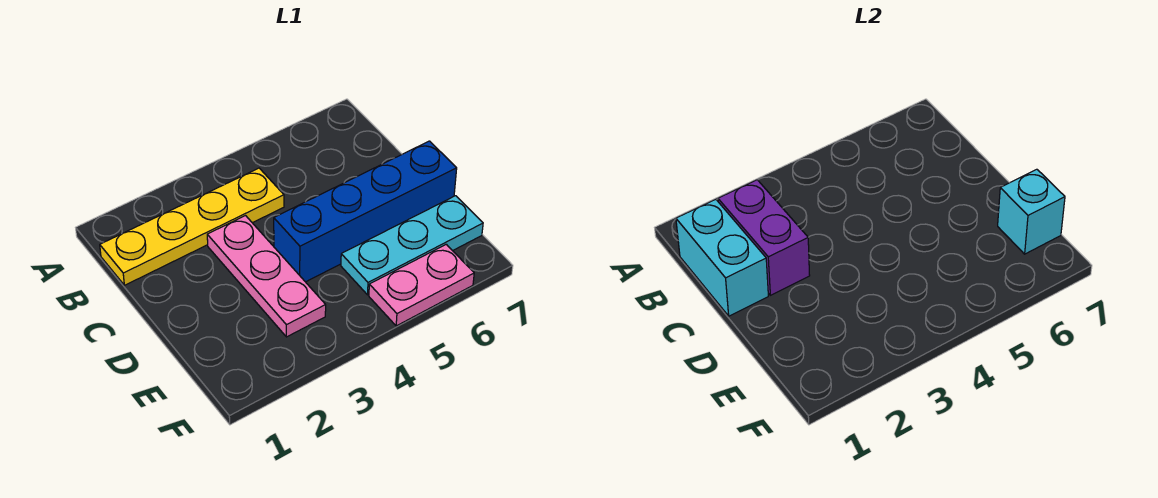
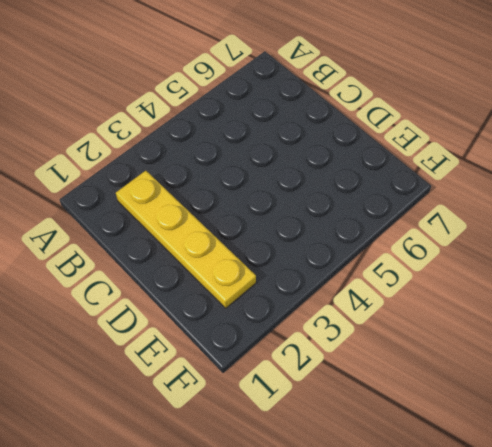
yellow plate B2:E2 level 1 -> yellow plate B1:B4 level 1
none -> pink plate C3:E3 level 1
none -> blue brick D4:D7 level 1

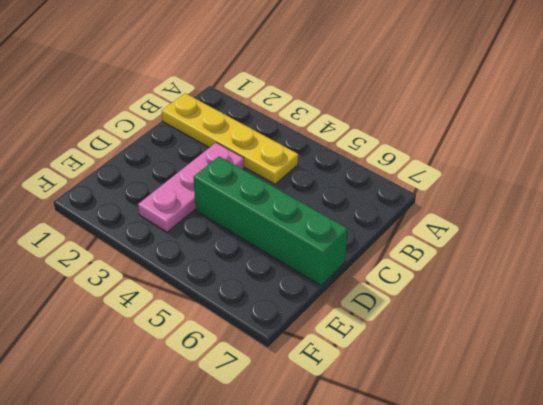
green brick D4:D7 level 1 -> blue brick D4:D7 level 1
none -> cyan plate E5:E7 level 1
none -> pink plate F5:F6 level 1

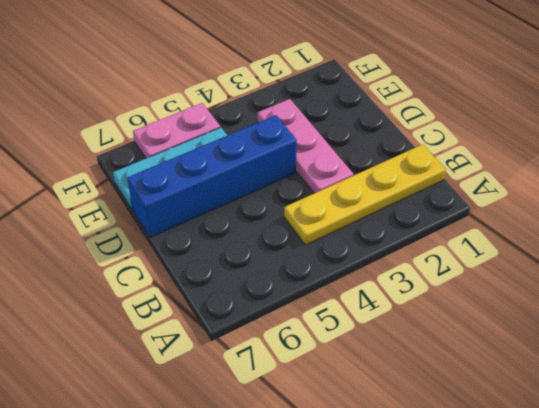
none -> cyan brick B1:C1 level 2
none -> purple brick B2:C2 level 2

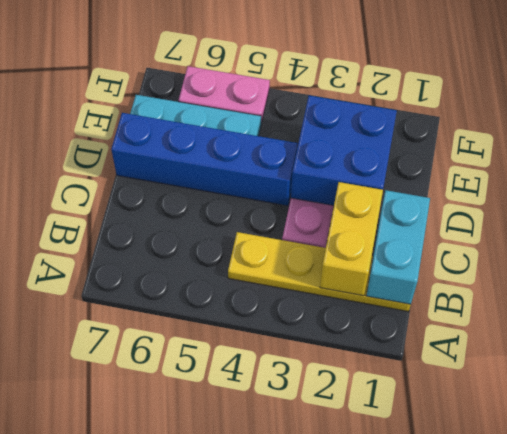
yellow brick B2:C2 level 2 -> purple brick B2:C2 level 2
blue brick D2:E3 level 2 -> none
none -> cyan brick E7 level 2

